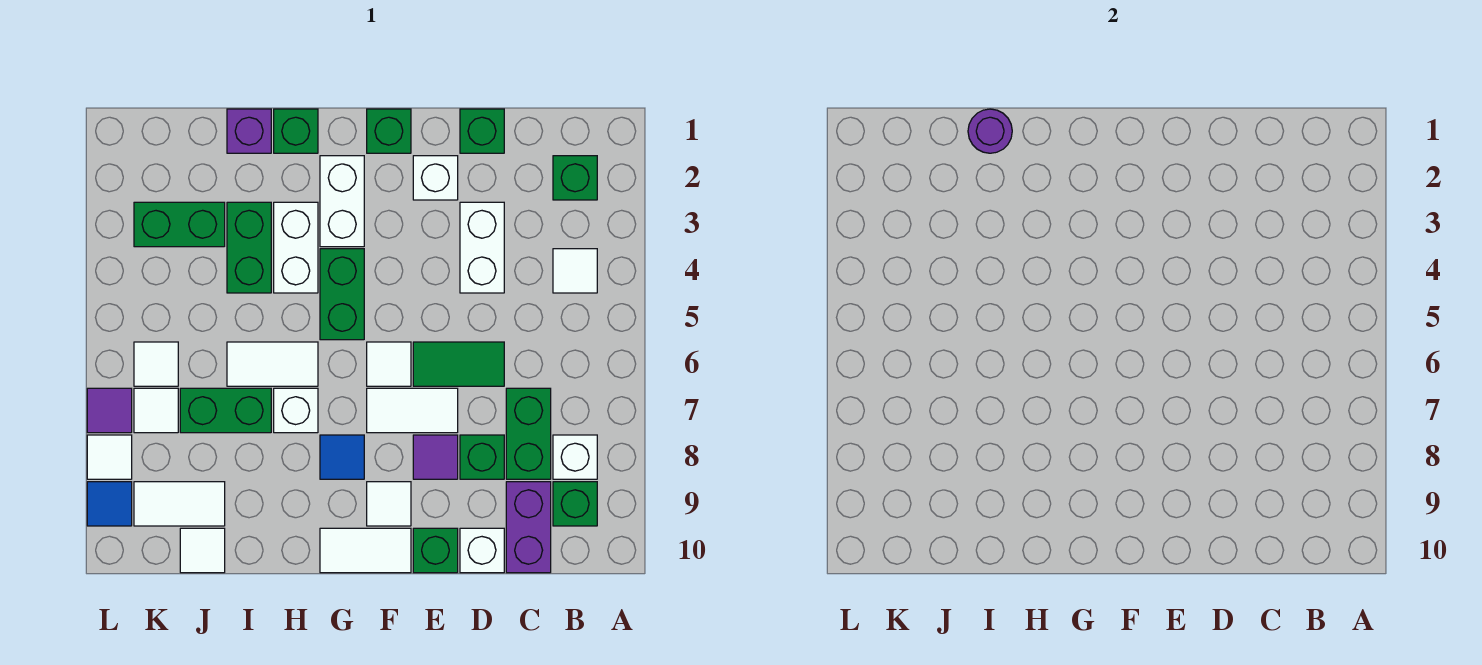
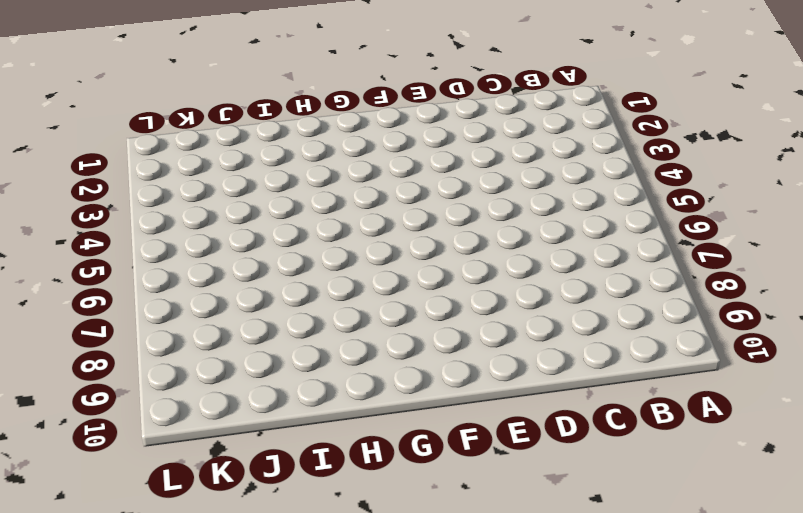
none -> green brick B2 level 1
none -> white tile B4 level 1
none -> white brick B8 level 1
none -> green brick B9 level 1

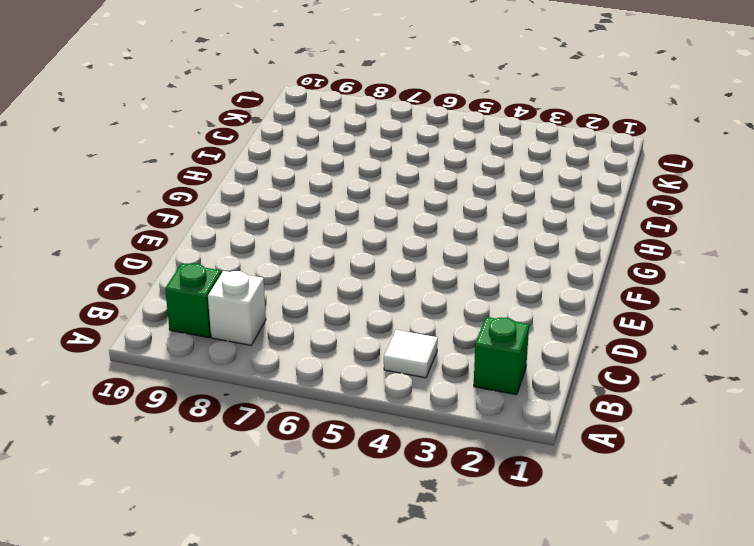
none -> green brick C7:C8 level 1
none -> purple brick C9:C10 level 1
none -> green brick D1 level 1
none -> white brick D3:D4 level 1

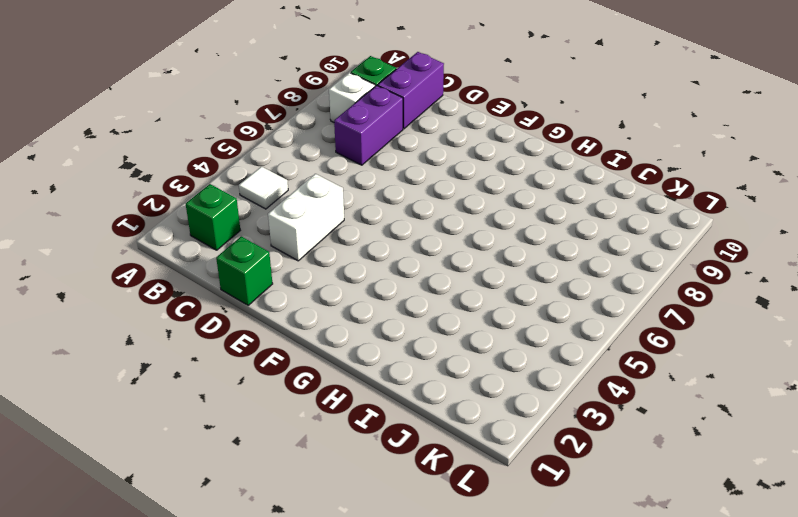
purple brick C7:C8 level 1 -> green brick C7:C8 level 1
none -> green tile D6:E6 level 1
none -> green brick D8 level 1
none -> white brick D10 level 1
none -> white brick E2 level 1

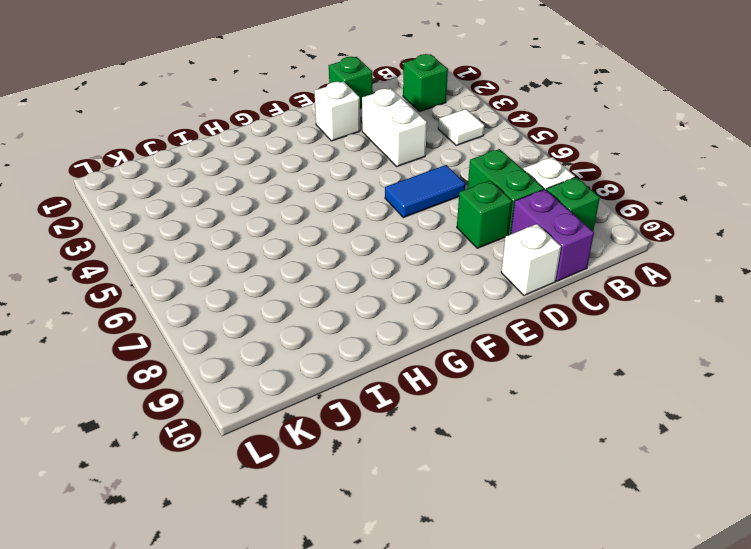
blue tile D6:E6 level 1 -> green tile D6:E6 level 1
none -> white tile E7:F7 level 1
none -> purple tile E8 level 1
none -> green brick E10 level 1
none -> green brick F1 level 1

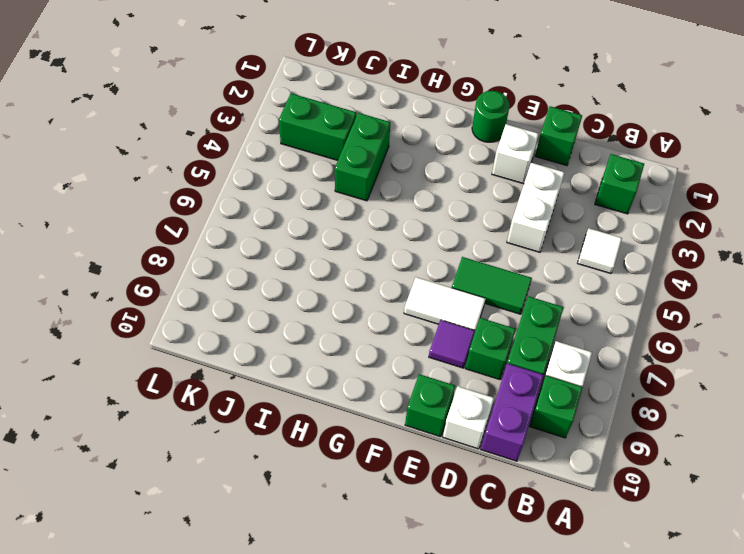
green round brick F1 level 1 -> green brick F1 level 1
none -> white tile F6 level 1
none -> white tile F9 level 1
none -> white tile F10:G10 level 1
none -> white brick G2:G3 level 1

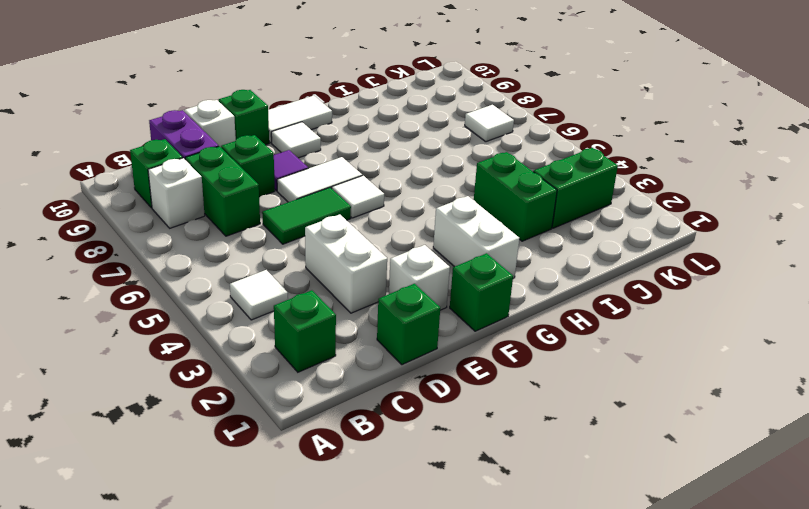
none -> green brick G4:G5 level 1
none -> blue tile G8 level 1
none -> green brick H1 level 1
none -> white brick H3:H4 level 1

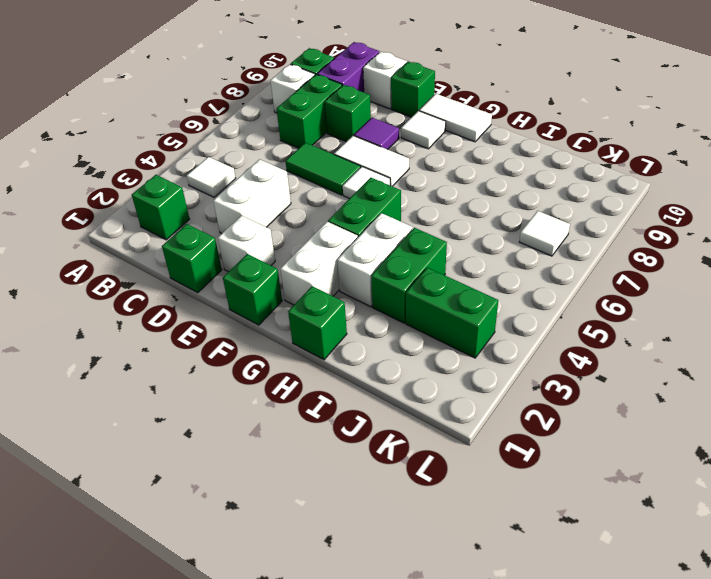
none -> blue tile G8 level 1
none -> white tile H6:I6 level 1
none -> white brick H7 level 1
none -> purple brick I1 level 1

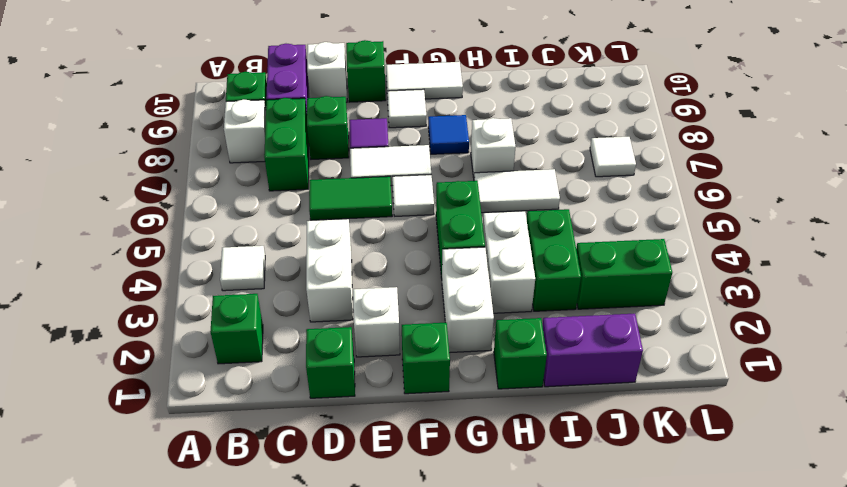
purple brick I1:J1 level 1 -> purple brick I1 level 1
none -> green brick I7:J7 level 1
none -> white tile J9:K9 level 1
none -> white tile J10 level 1
none -> white tile K6 level 1

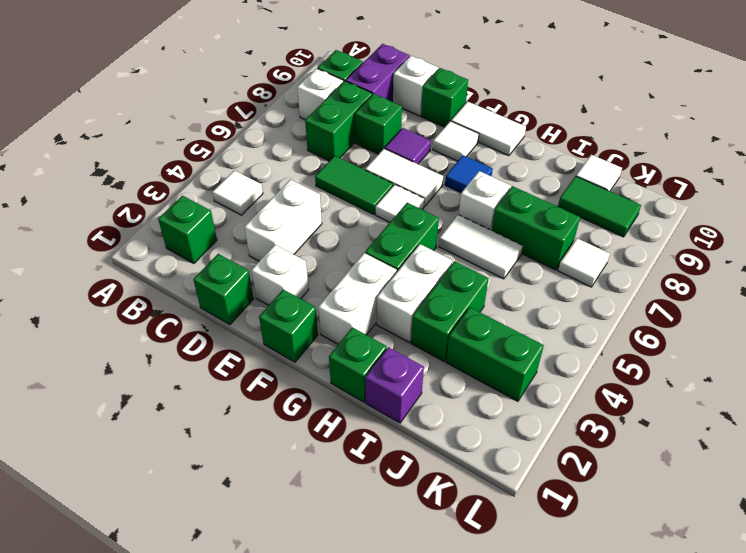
green tile J9:K9 level 1 -> white tile J9:K9 level 1
none -> white tile K6 level 1
none -> purple tile L7 level 1
none -> white tile L8 level 1
none -> blue tile L9 level 1

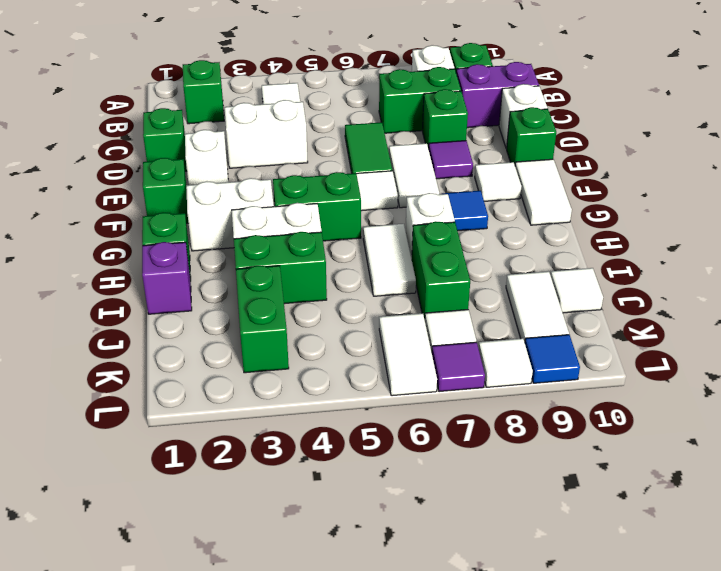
white tile K6:L6 level 1 -> white tile K6 level 1
none -> purple round brick I1 level 2

